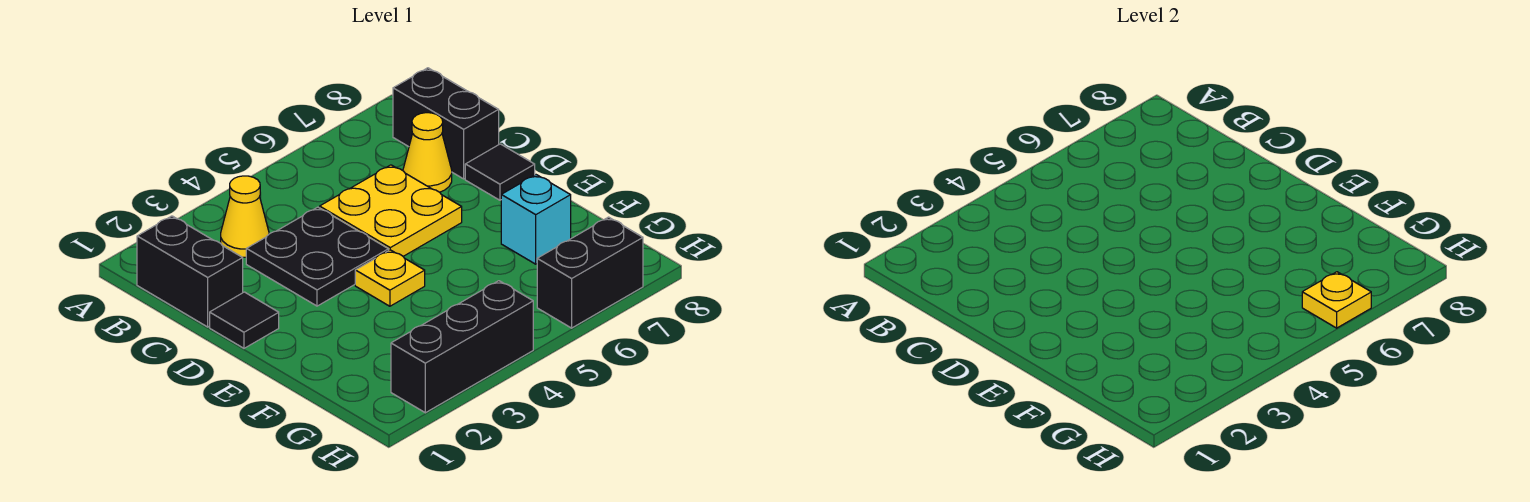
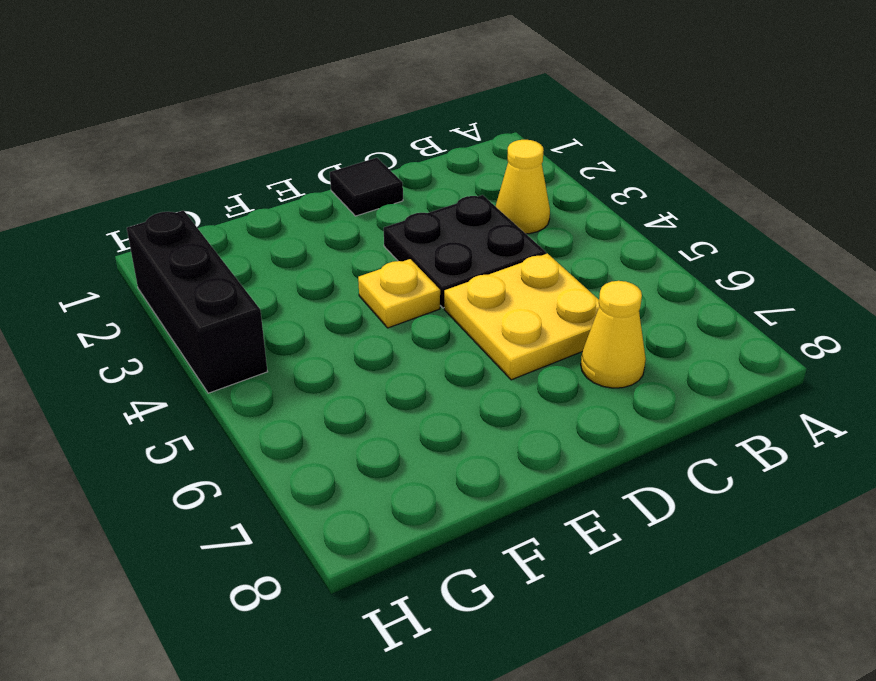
none -> black brick B1:C1 level 1
none -> black brick B8:C8 level 1
none -> black tile D8 level 1

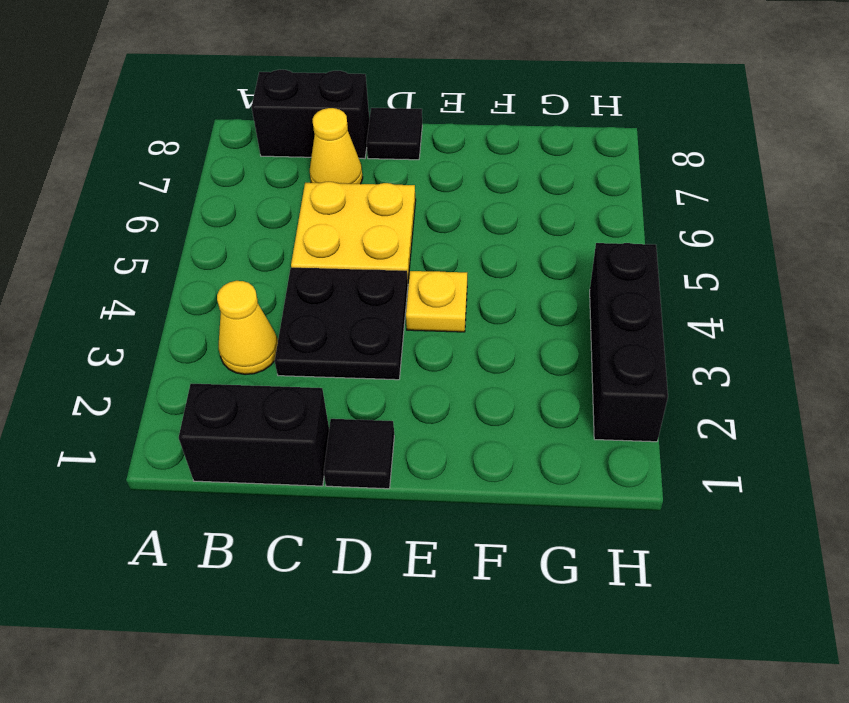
none -> cyan brick F7 level 1
none -> black brick H6:H7 level 1
none -> yellow plate H6 level 2

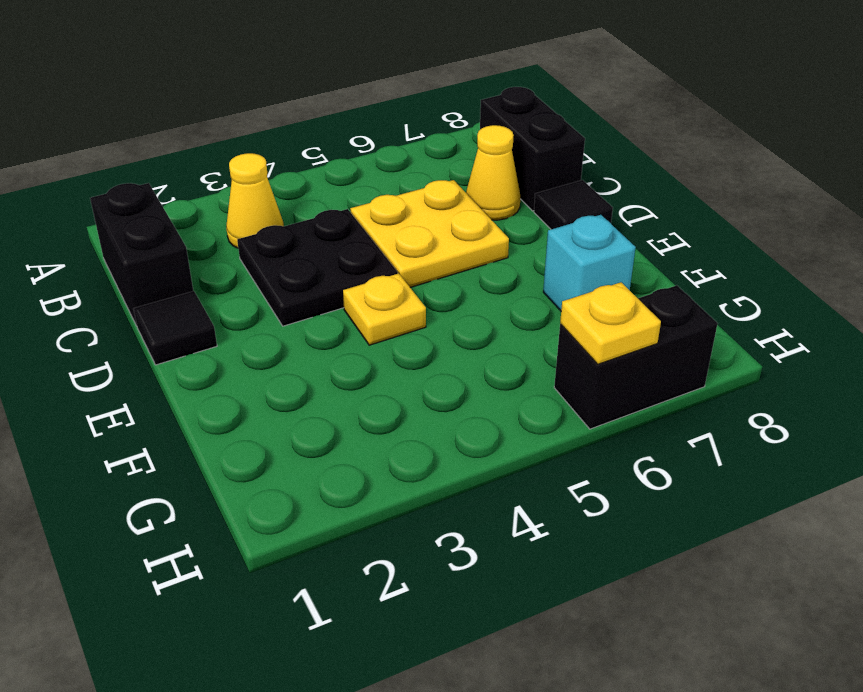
none -> black brick H2:H4 level 1

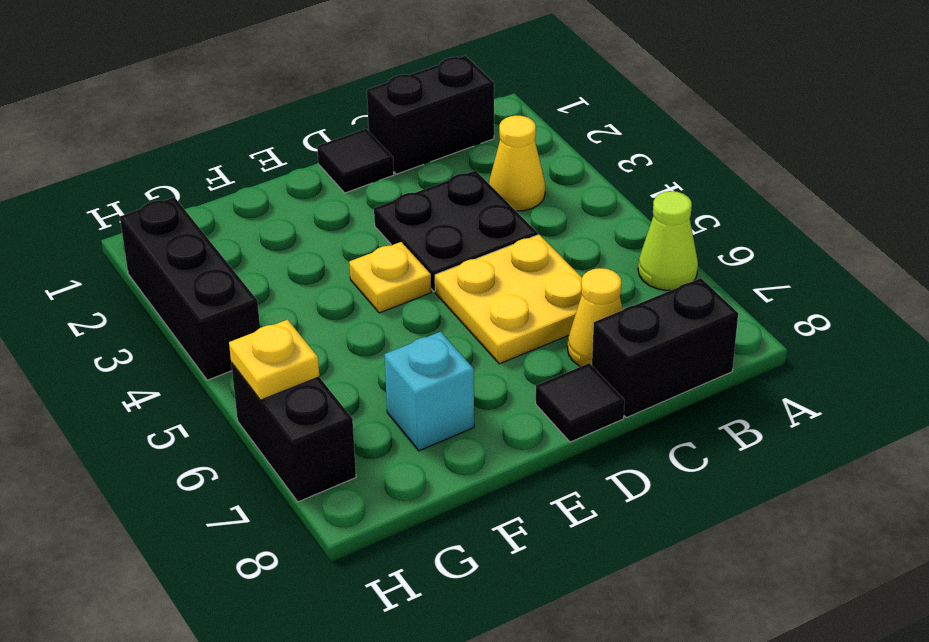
lime cone A6 level 1 -> none

